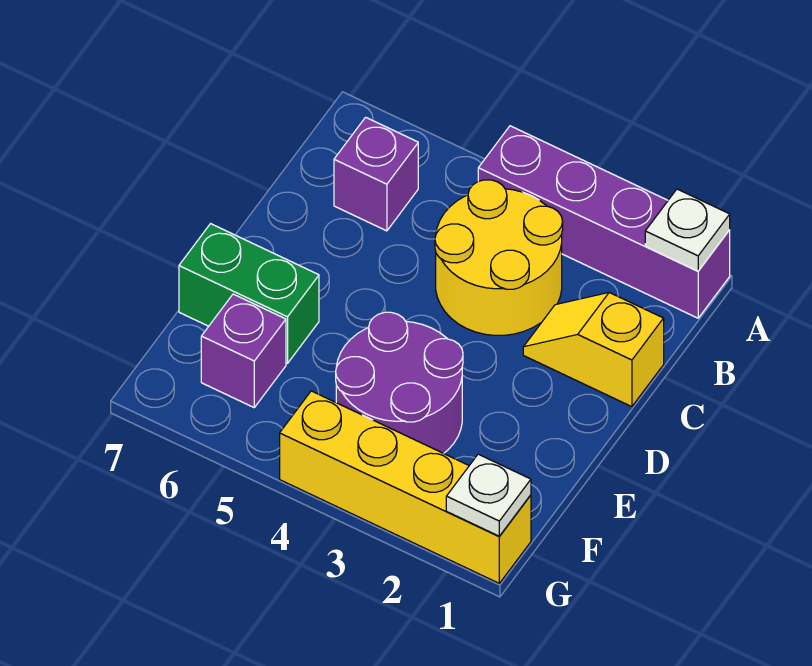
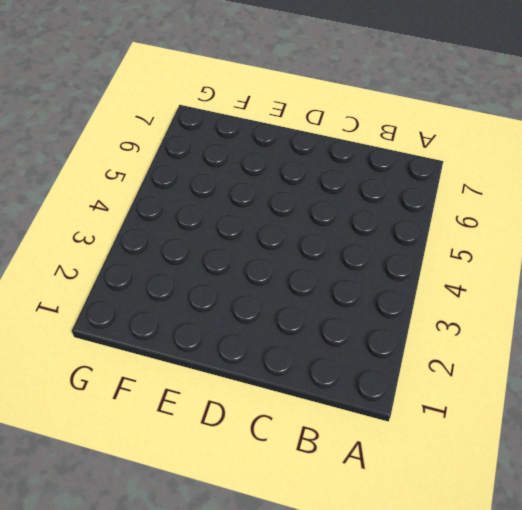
none -> purple brick A1:A4 level 1
none -> yellow round brick B3:C4 level 1

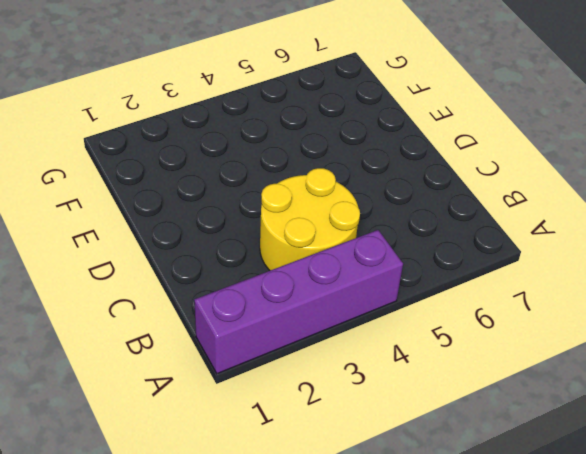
none -> purple brick B6 level 1
none -> yellow slope C1:C2 level 1 top 1

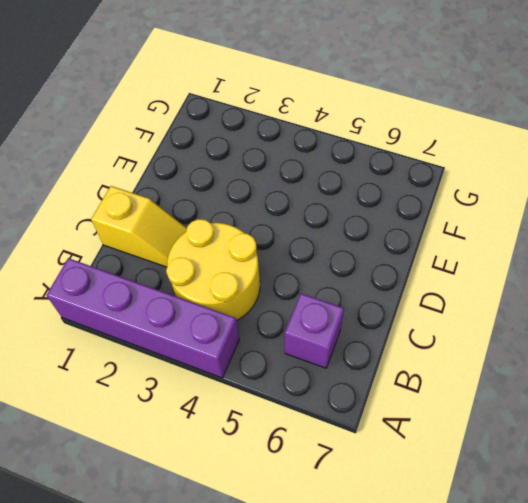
none -> purple round brick E3:F4 level 1
none -> green brick E6:E7 level 1

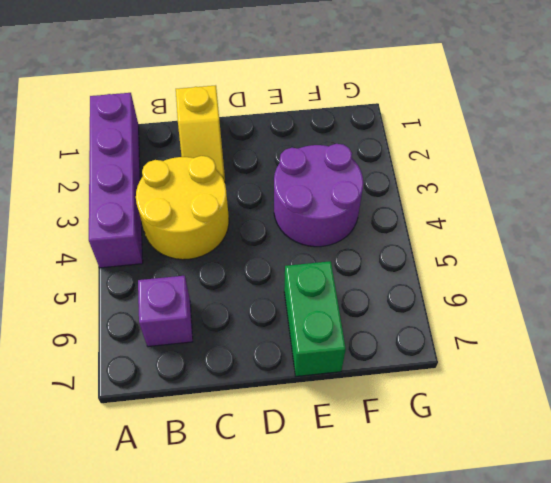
none -> purple brick F6 level 1
none -> yellow brick G1:G4 level 1

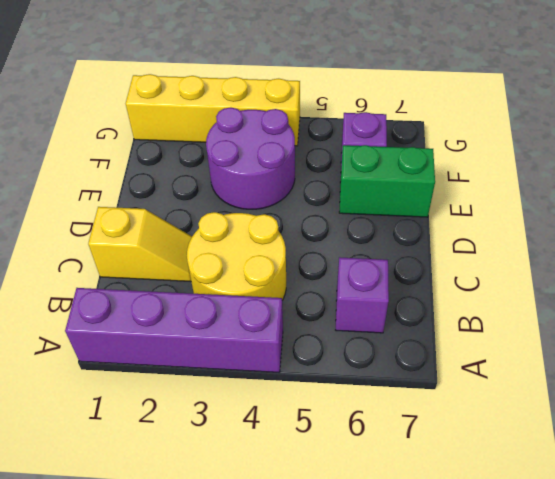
none -> white plate A1 level 2
none -> white plate G1 level 2

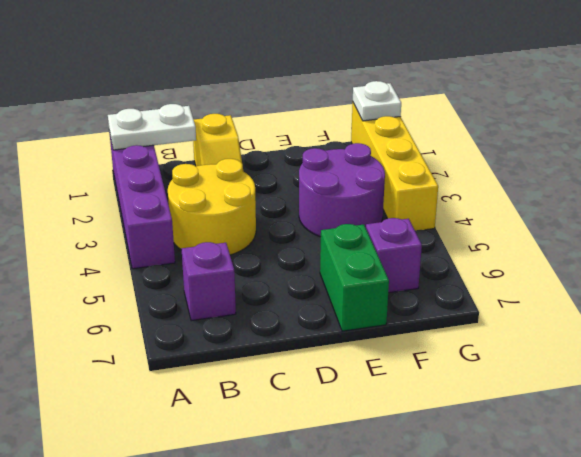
white plate A1:B1 level 2 -> white plate A1 level 2

